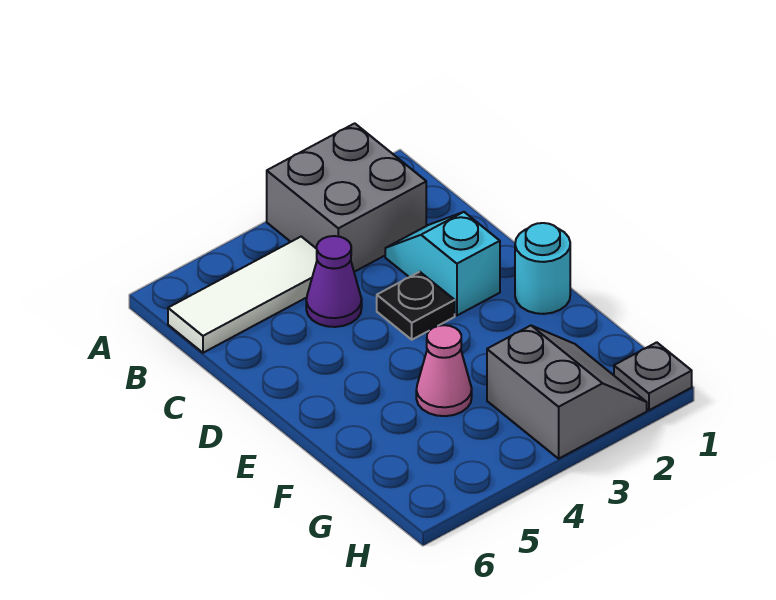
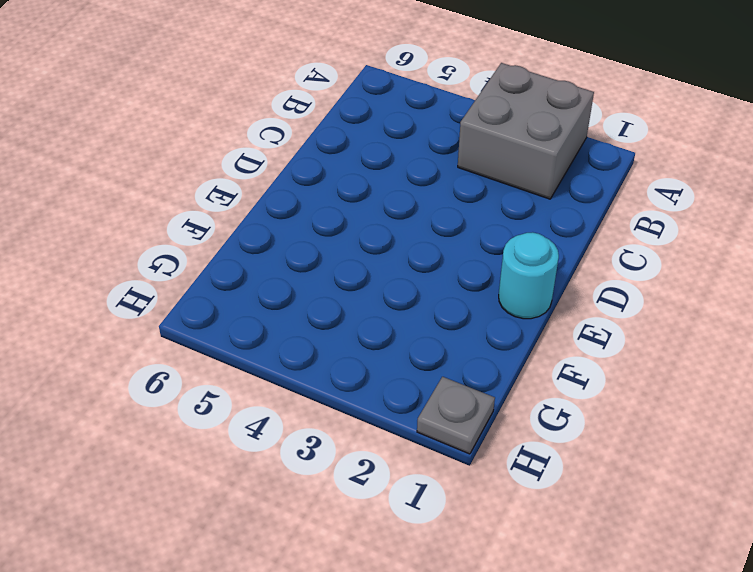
none -> white tile B4:B6 level 1
none -> cyan slope C2:D2 level 1 top D

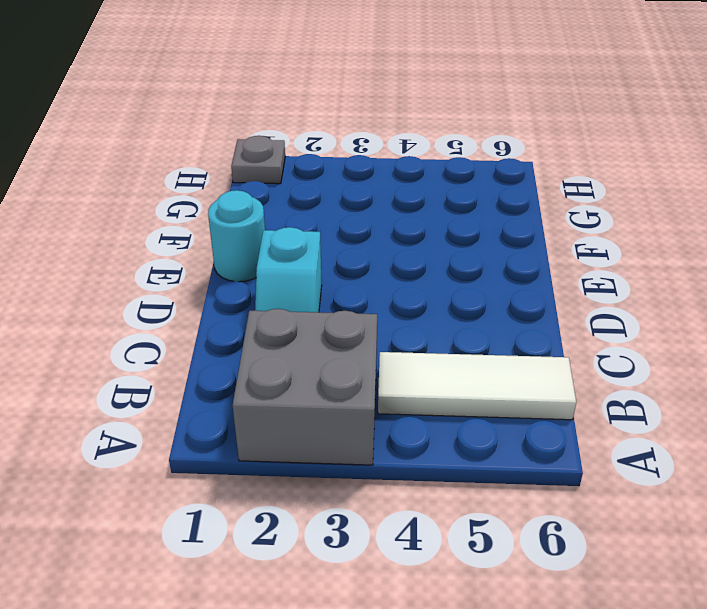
none -> purple cone C4 level 1
none -> black plate D3 level 1

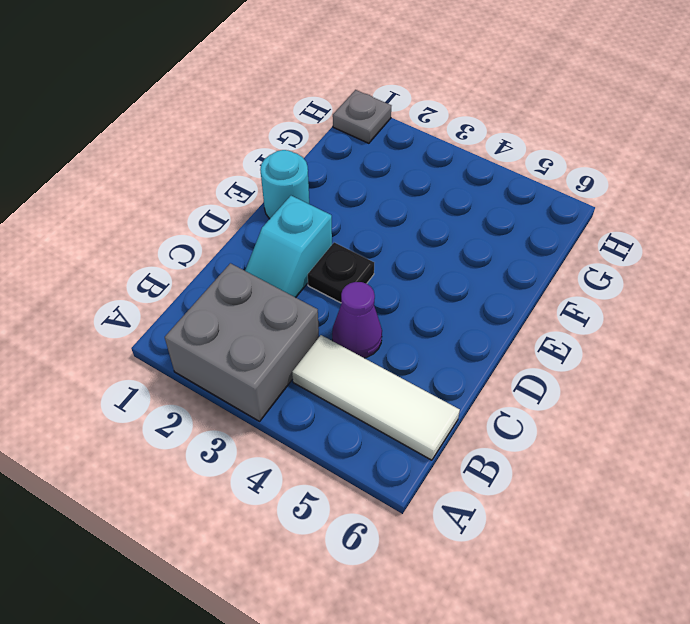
none -> pink cone F4 level 1
none -> grey slope G2:H3 level 1 top 3

